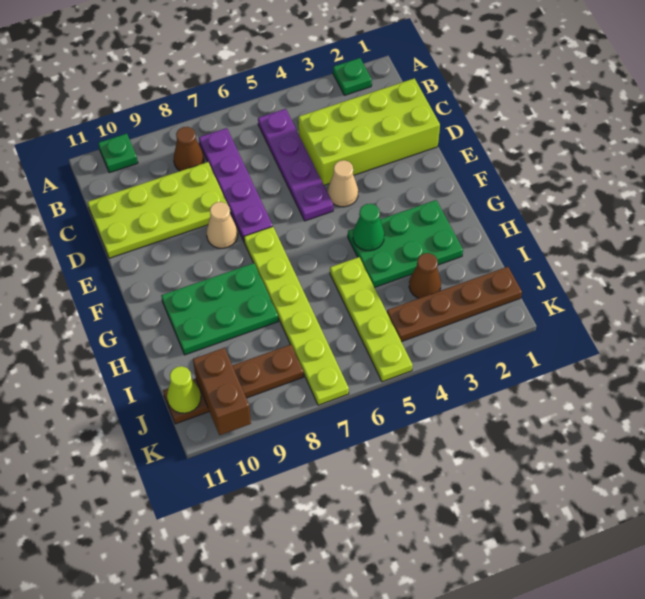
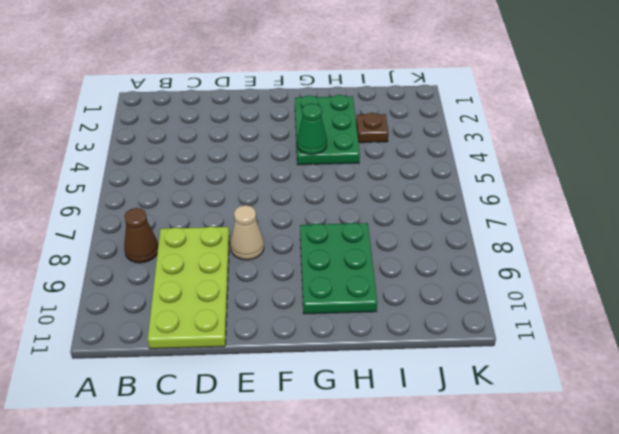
brown plate I3 level 1 -> brown cone I3 level 1
none -> green plate A2 level 1
none -> green plate A10 level 1
none -> purple plate B5:E5 level 1

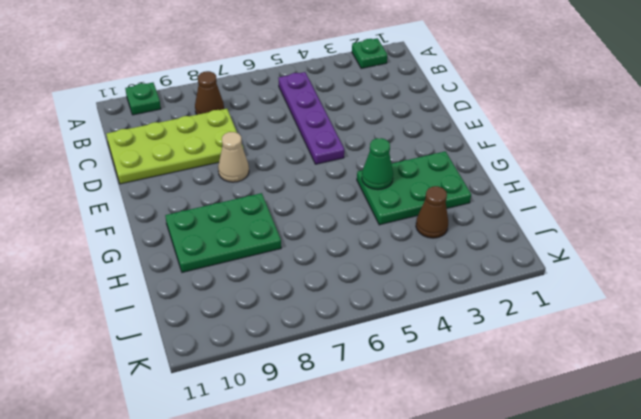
none -> purple plate B7:E7 level 1
none -> lime brick C1:D4 level 1
none -> tan cone E4 level 1

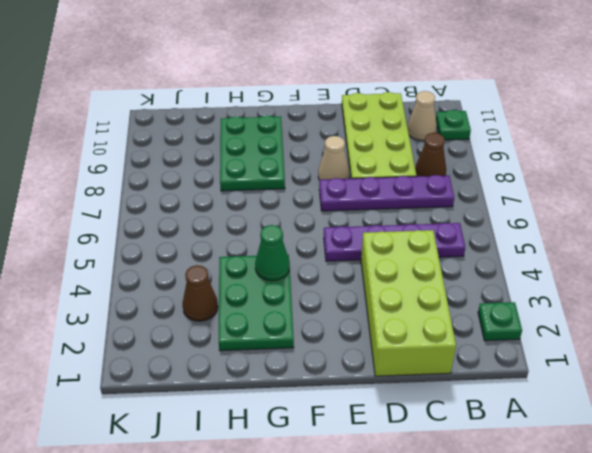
tan cone B10 level 1 -> tan cone E4 level 1
none -> lime plate F7:K7 level 1
none -> lime plate H5:K5 level 1
none -> brown plate J1:J4 level 1

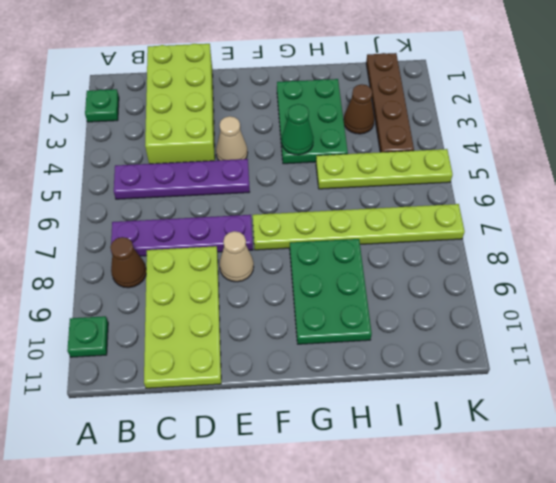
none -> brown plate J8:J11 level 1
none -> brown brick J10:K10 level 2
none -> lime cone J11 level 2

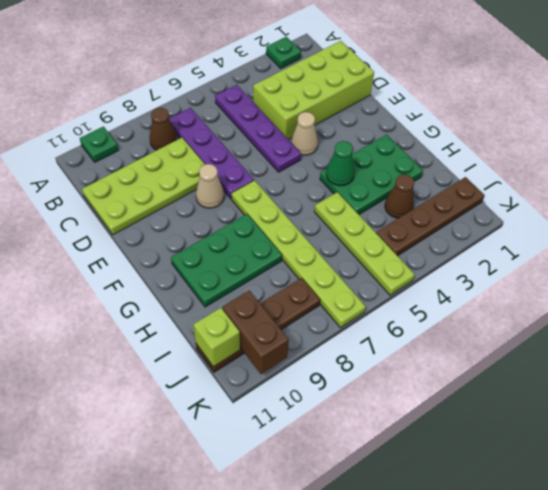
lime brick J11 level 2 -> lime cone J11 level 2

